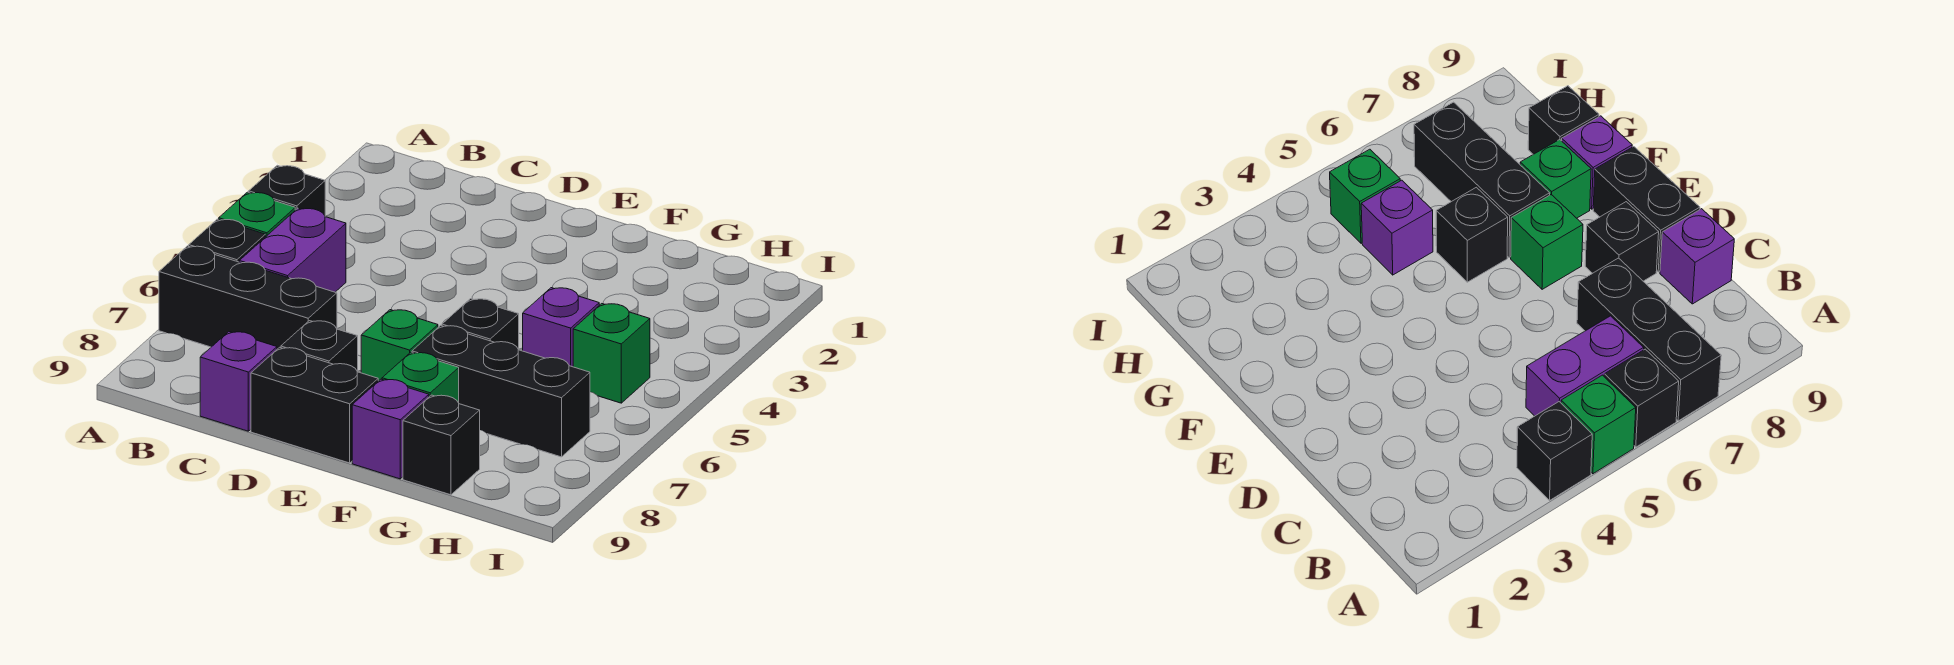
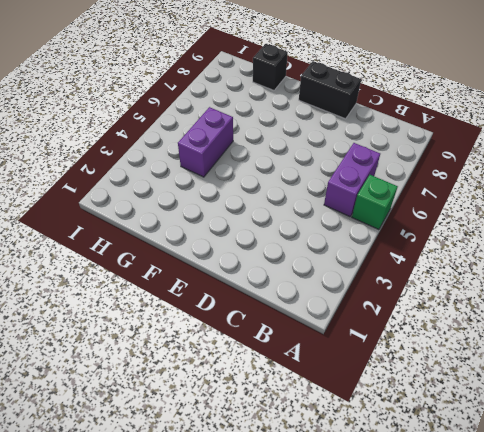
purple brick G4:G5 level 1 -> purple brick G5 level 1
none -> black brick A4 level 1
none -> black brick A6 level 1
none -> black brick A7:C7 level 1

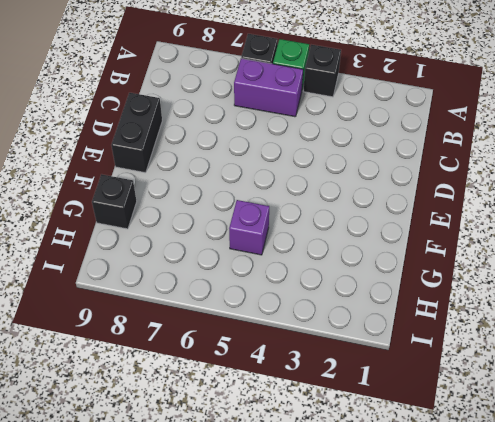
none -> black brick A7:C7 level 1
none -> purple brick C9 level 1
none -> black brick D8 level 1

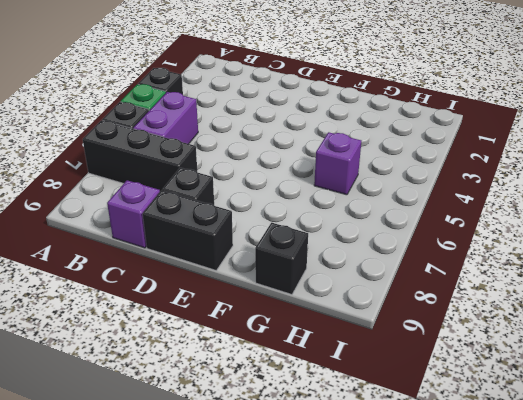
none -> green brick E7 level 1
none -> black brick F6 level 1
none -> black brick F7:H7 level 1

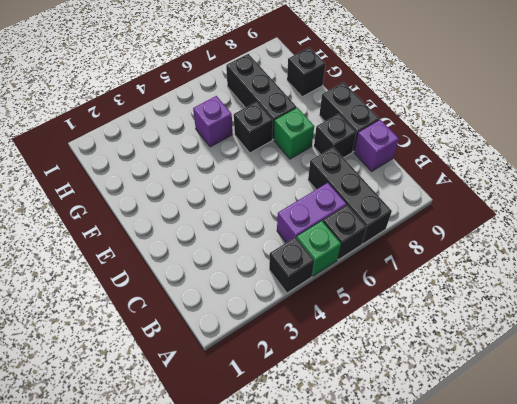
none -> green brick F8 level 1
none -> purple brick F9 level 1
none -> green brick H5 level 1

